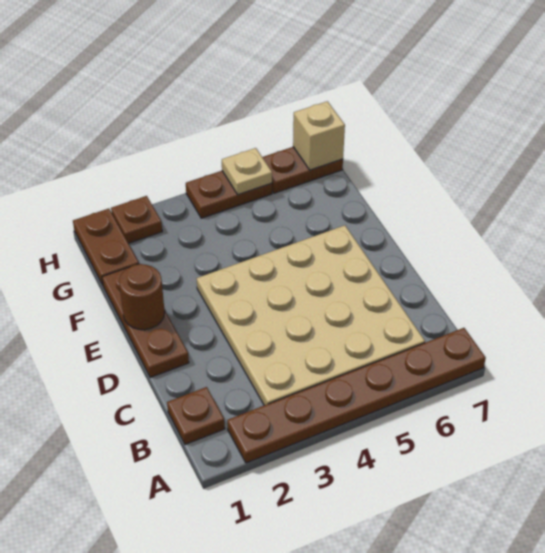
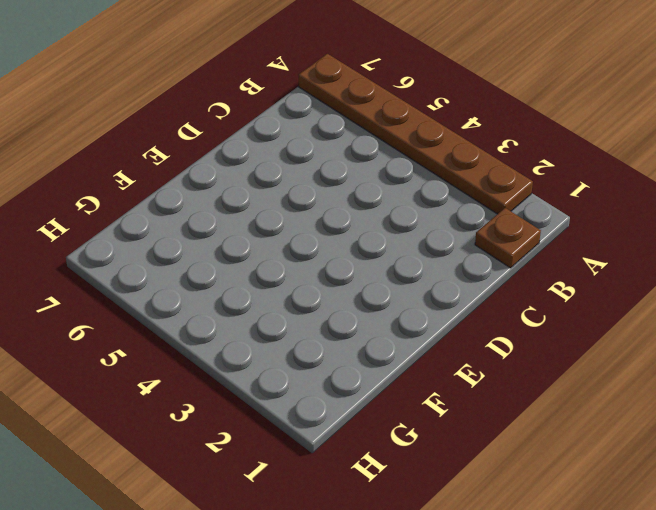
none -> tan plate B3:E6 level 1
none -> brown plate D1:F1 level 1

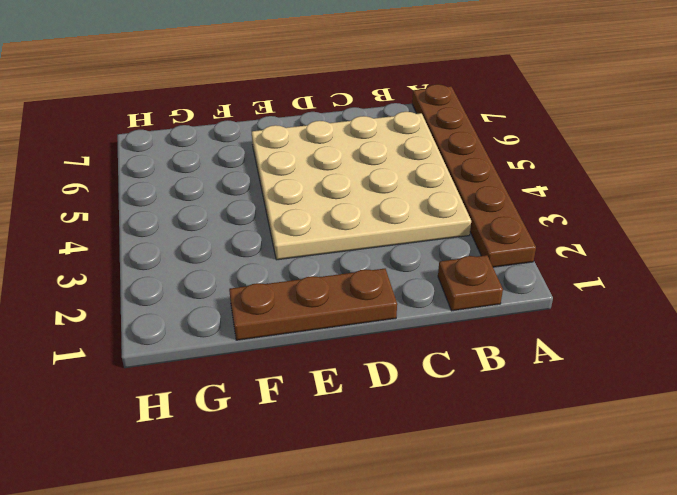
none -> brown plate G1:H1 level 1
none -> brown plate H2 level 1

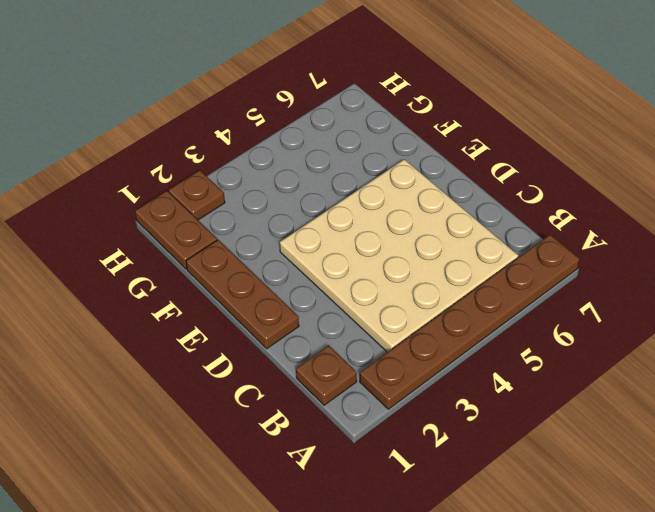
none -> brown plate H4:H5 level 1
none -> brown plate H6:H7 level 1

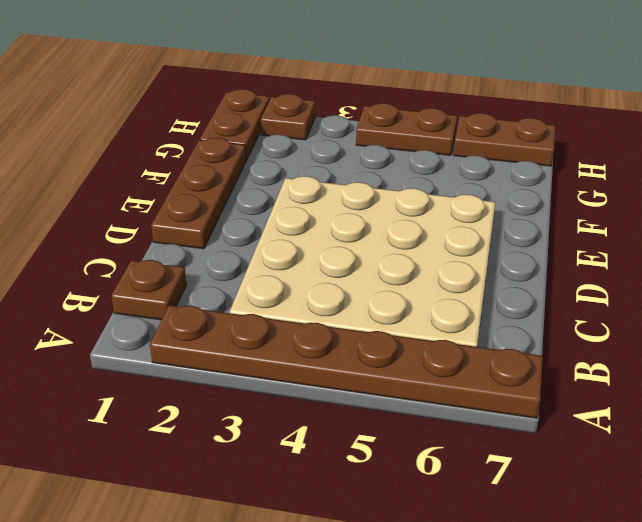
none -> brown round brick E1 level 2
none -> tan plate H5 level 2

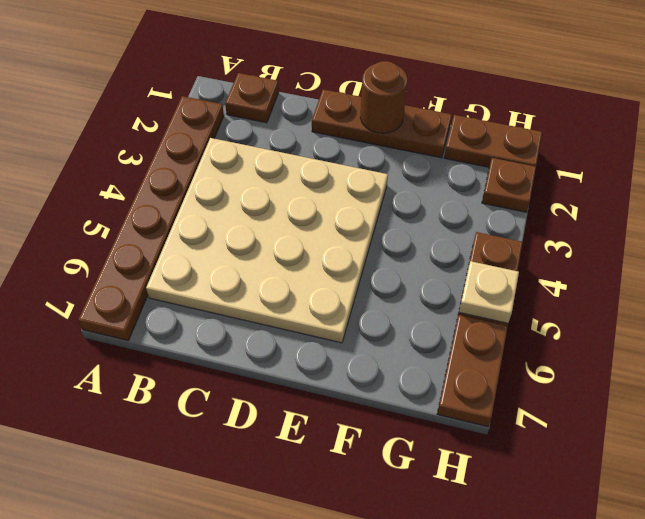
none -> tan brick H7 level 2

